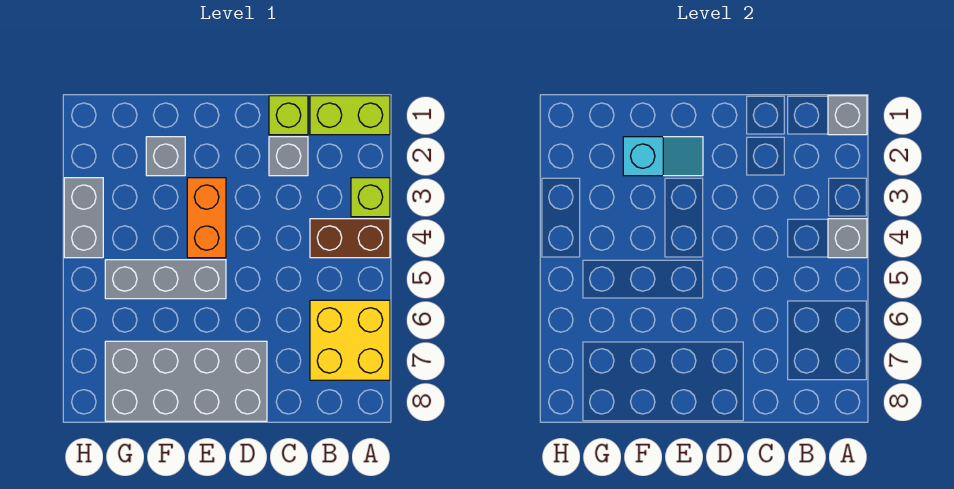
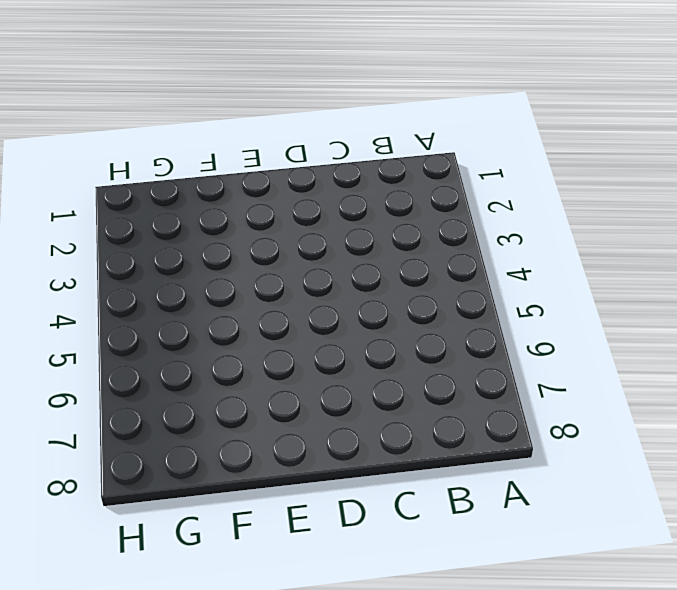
none -> lime brick A1:B1 level 1
none -> lime brick A3 level 1
none -> brown brick A4:B4 level 1

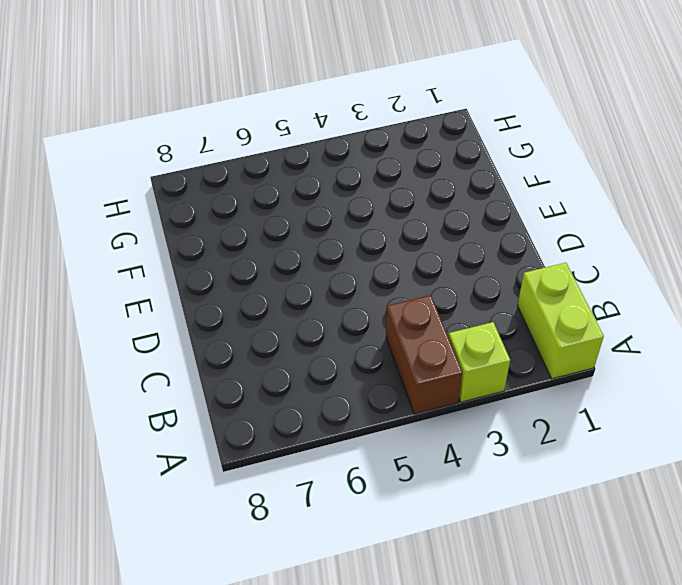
none -> yellow brick A6:B7 level 1
none -> lime brick C1 level 1
none -> grey brick C2 level 1

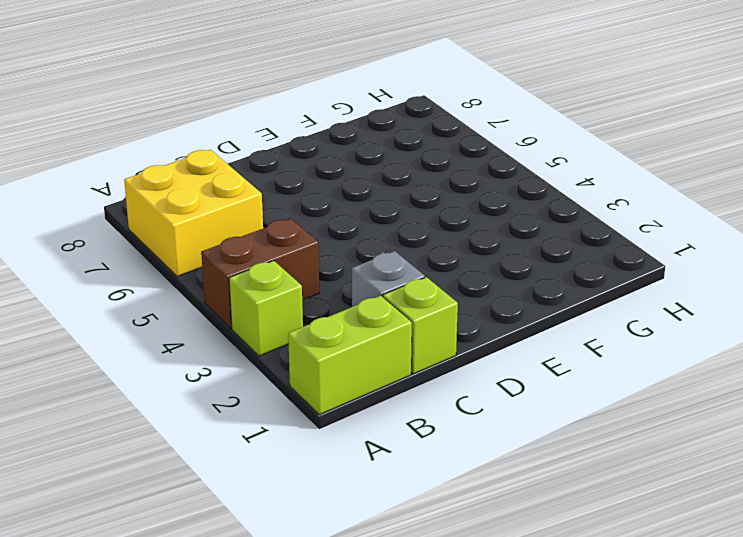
none -> grey brick D7:G8 level 1
none -> orange brick E3:E4 level 1
none -> grey brick E5:G5 level 1

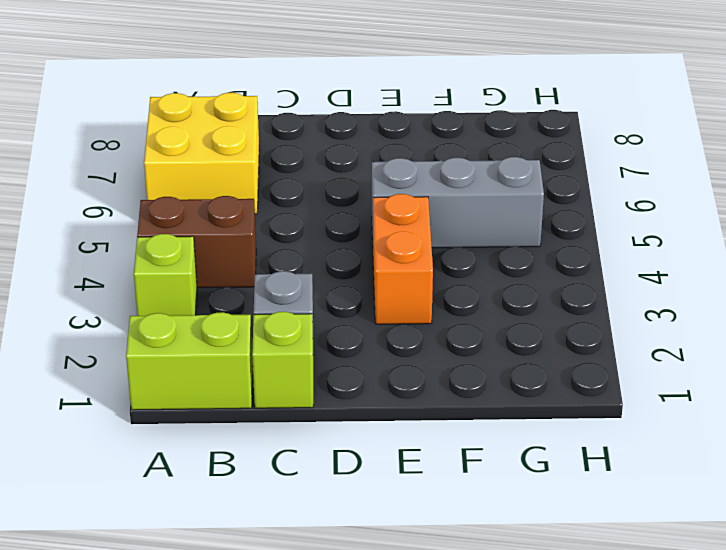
none -> grey brick D7:G8 level 1
none -> grey brick F2 level 1
none -> grey brick H3:H4 level 1

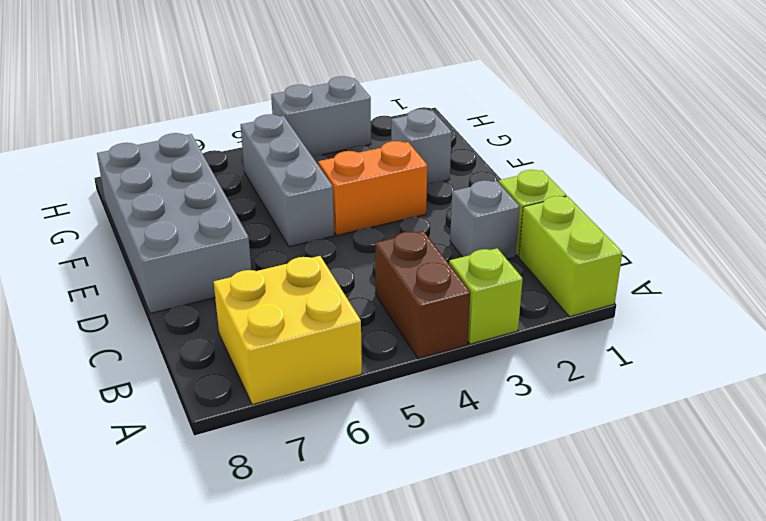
none -> grey brick A1 level 2
none -> grey brick A4 level 2
none -> cyan slope E2:F2 level 2 top F

